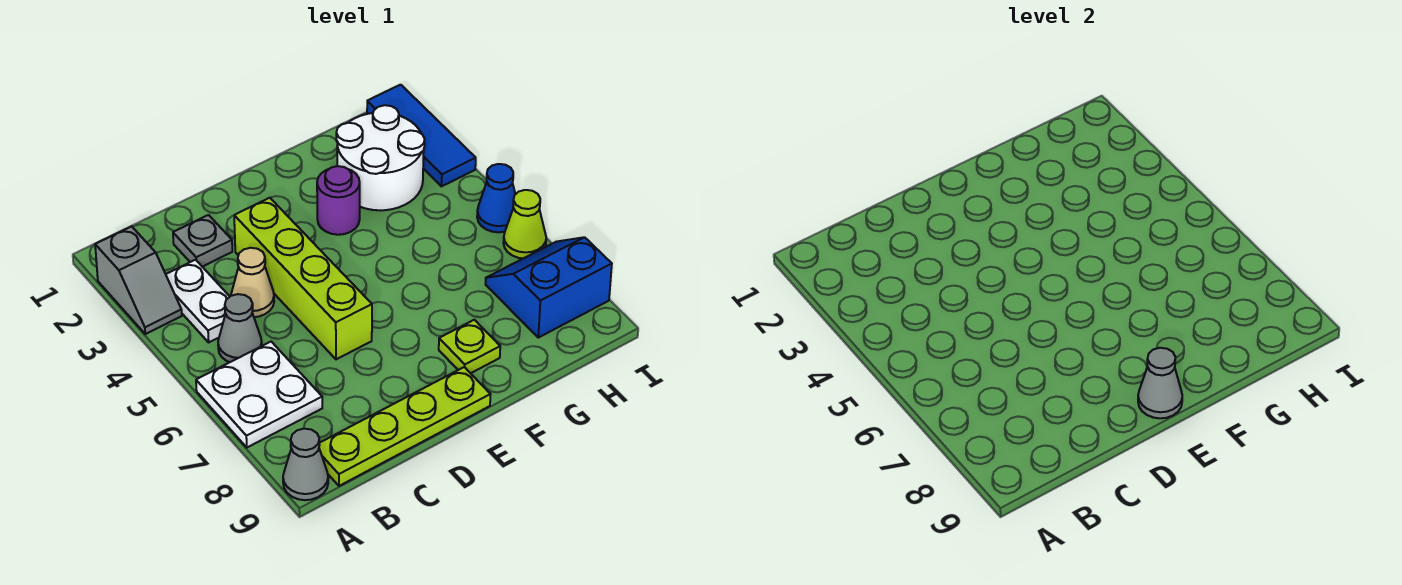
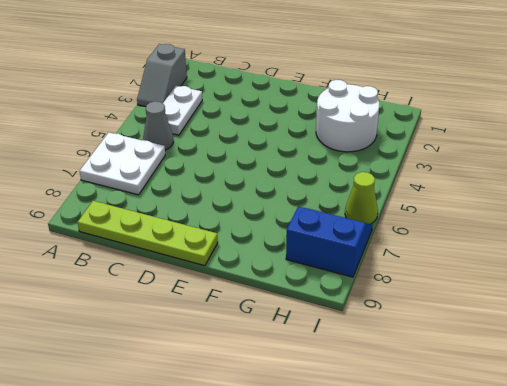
none -> grey cone A9 level 1
none -> grey plate C2 level 1
none -> tan cone C4 level 1

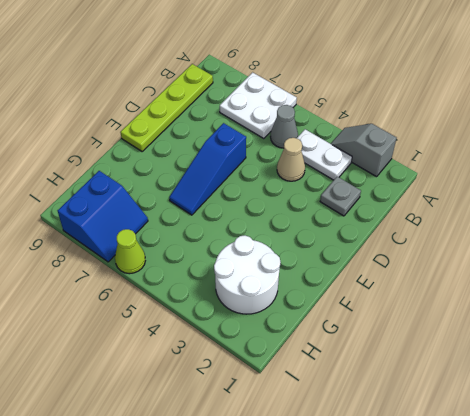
blue slope D6:F6 level 1 top D -> lime brick D3:D6 level 1
none -> grey cone A9 level 1
none -> purple round brick F3 level 1
none -> lime plate F8 level 1

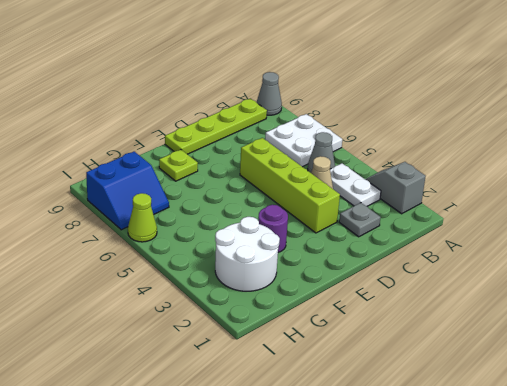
none -> blue tile I1:I3 level 1
none -> blue cone I5 level 1
none -> grey cone E9 level 2

